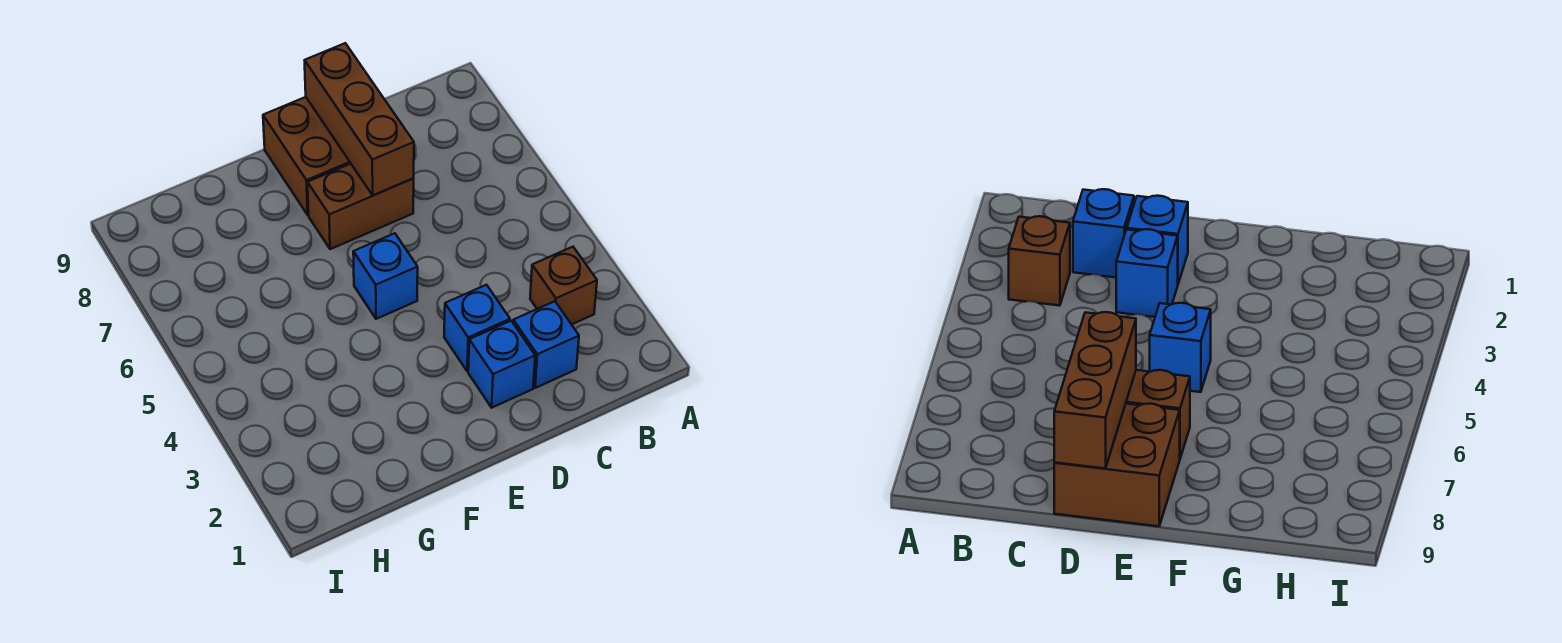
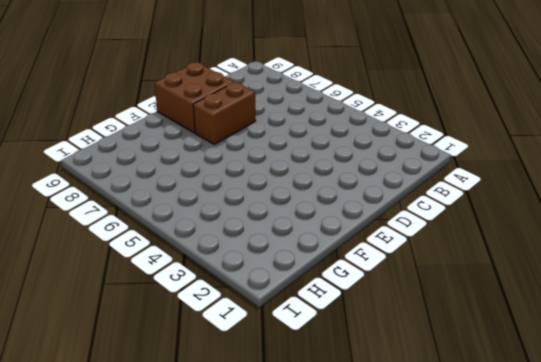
none -> brown brick B3 level 1
none -> blue brick C2 level 1

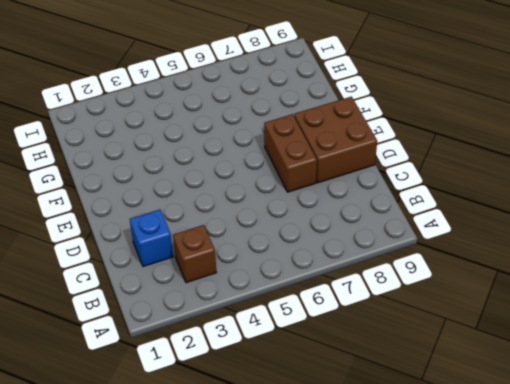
none -> blue brick D2 level 1
none -> blue brick D3 level 1

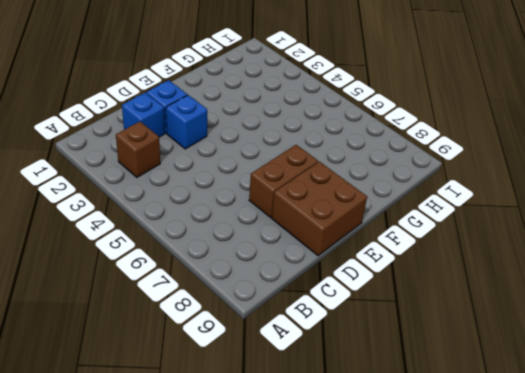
none -> blue brick E5 level 1
none -> brown brick D7:D9 level 2

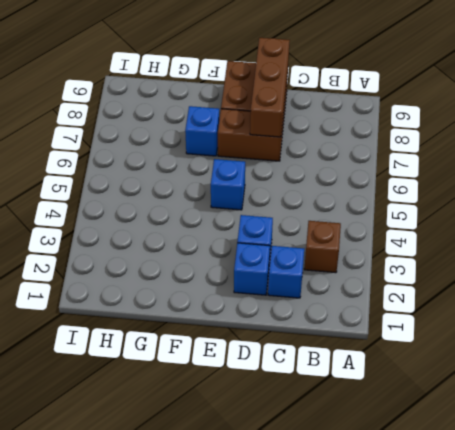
blue brick F7 level 1 -> none

